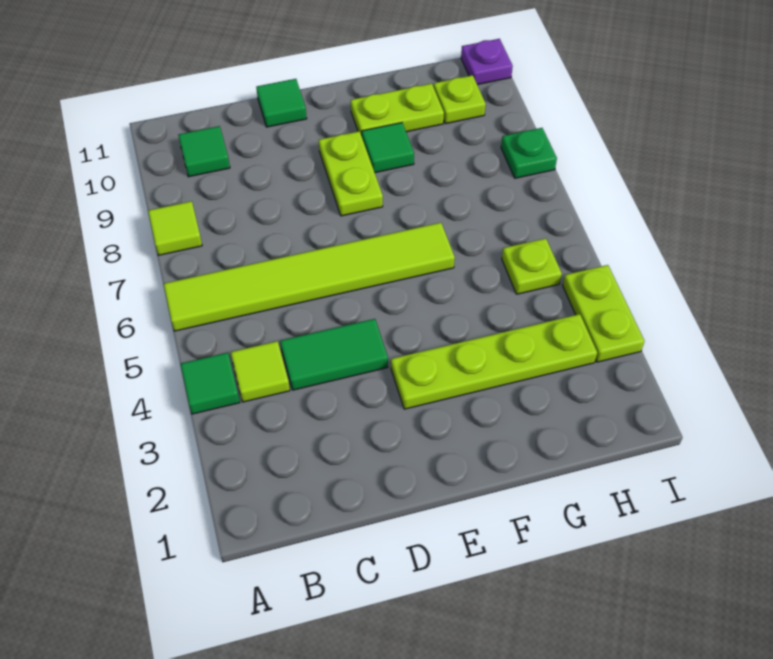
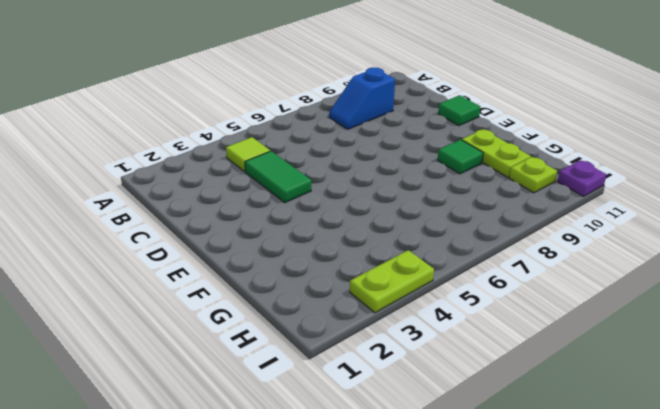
blue slope B8:B9 level 1 top 9 -> none
none -> green tile A4 level 1
none -> lime tile A6:F6 level 1
none -> lime tile A8 level 1

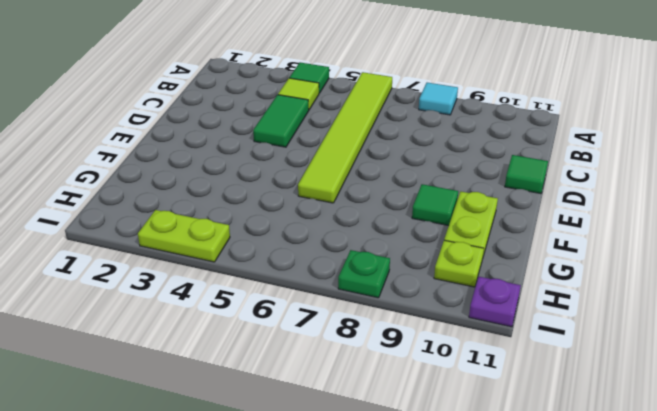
cyan tile A8 level 1 -> lime tile A8 level 1
none -> green tile B10 level 1
none -> lime plate E3:H3 level 1
none -> lime plate E8:E9 level 1

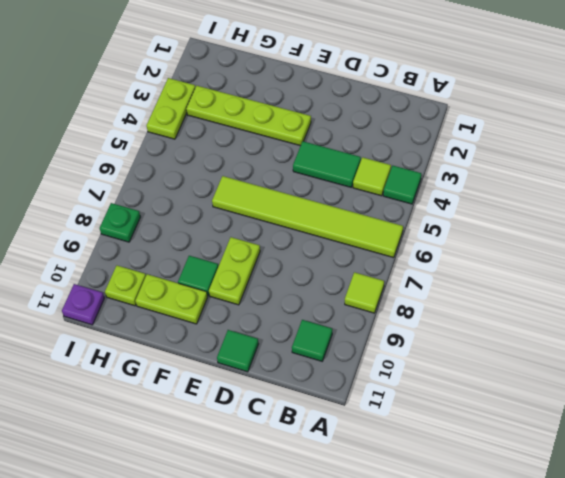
none -> lime plate H5 level 1

